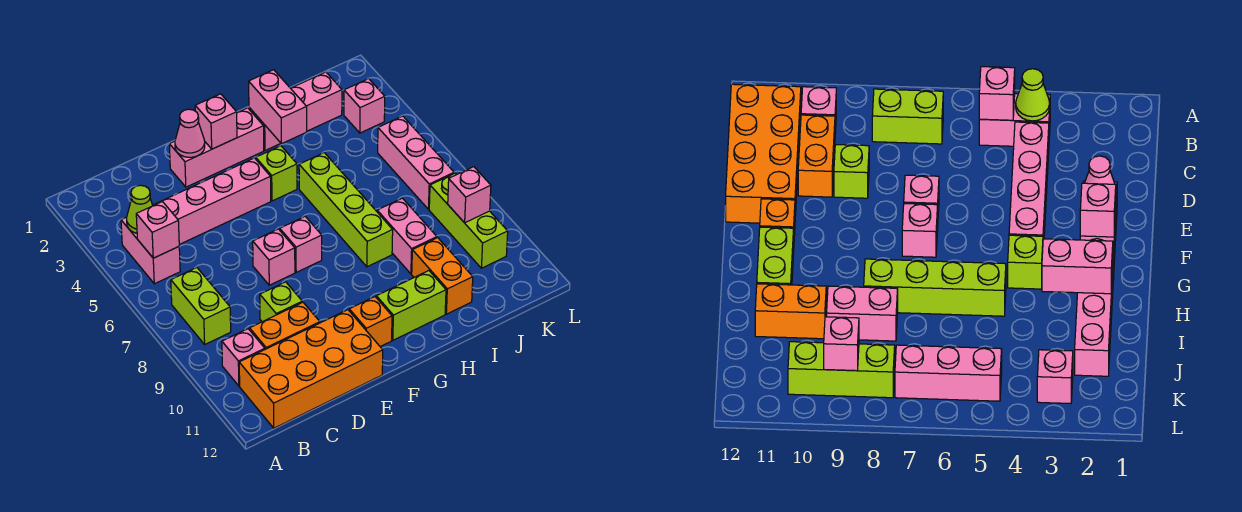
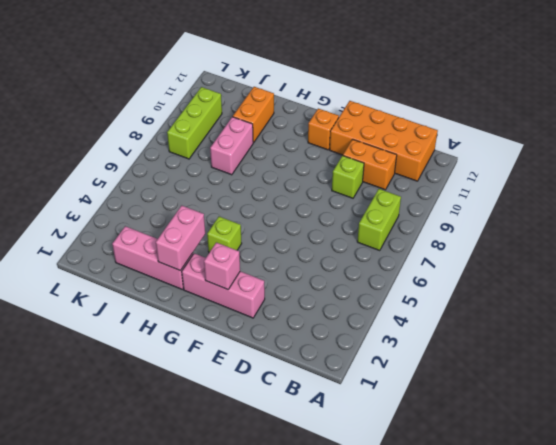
none -> pink brick B4:B5 level 1
none -> pink brick B10 level 1
none -> pink brick C4:F4 level 1

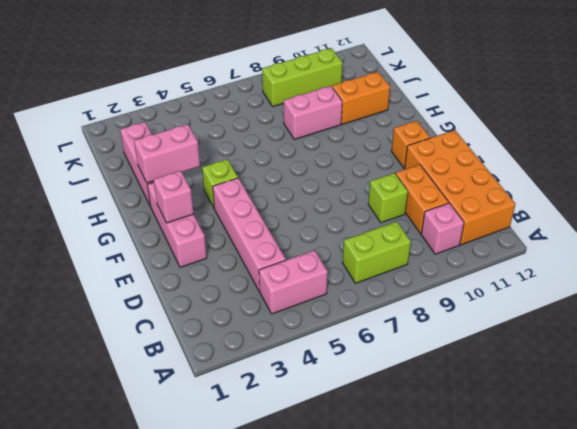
none -> pink brick E7 level 1
none -> pink brick F7 level 1
none -> lime brick G11:H11 level 1

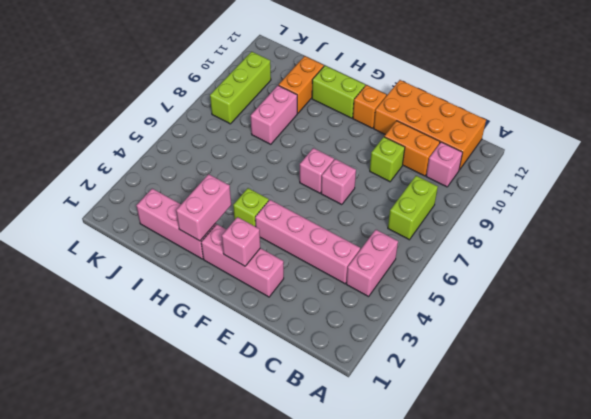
none -> lime brick H5:H8 level 1
none -> pink brick K3 level 1
none -> pink brick K5:K7 level 1

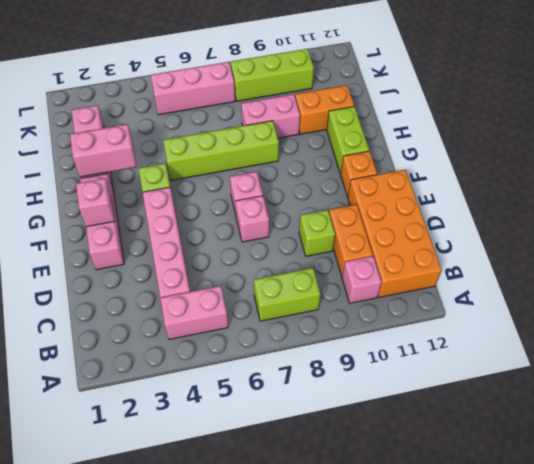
none -> pink brick K3 level 1
none -> lime cone B4 level 2
none -> pink brick B5 level 2

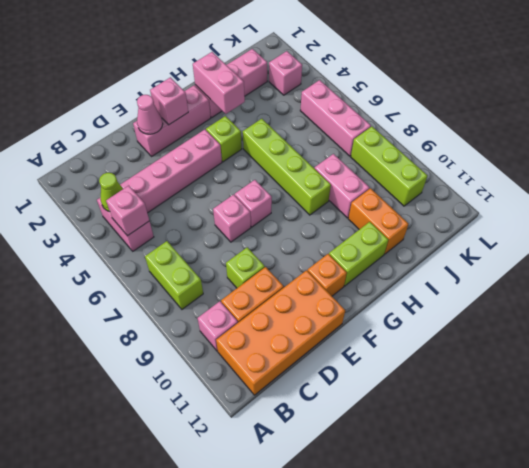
none -> pink brick K9 level 2

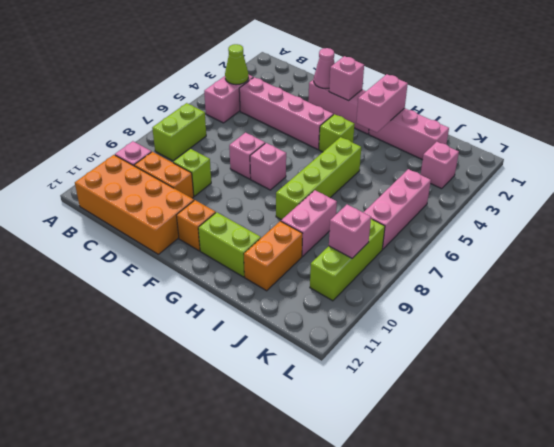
none -> pink brick B5 level 2

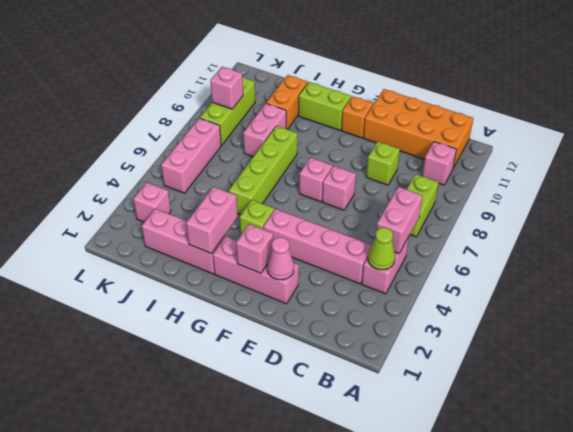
pink brick B5:B6 level 2 -> pink brick B5 level 2
none -> orange brick C10:D10 level 1

